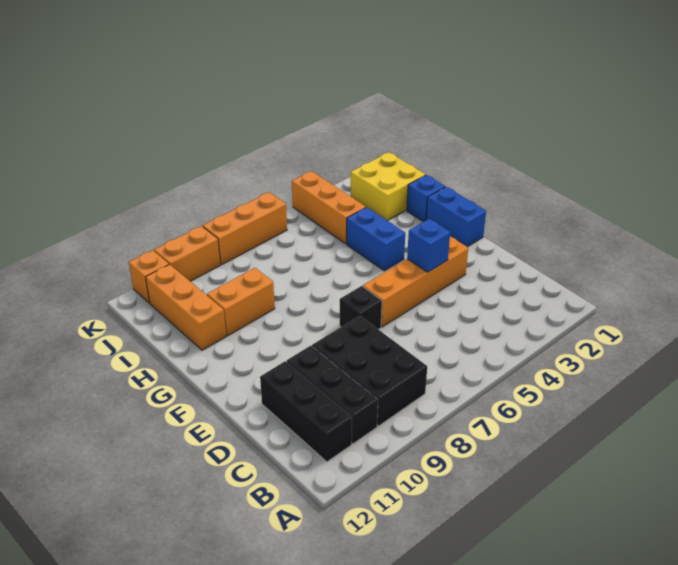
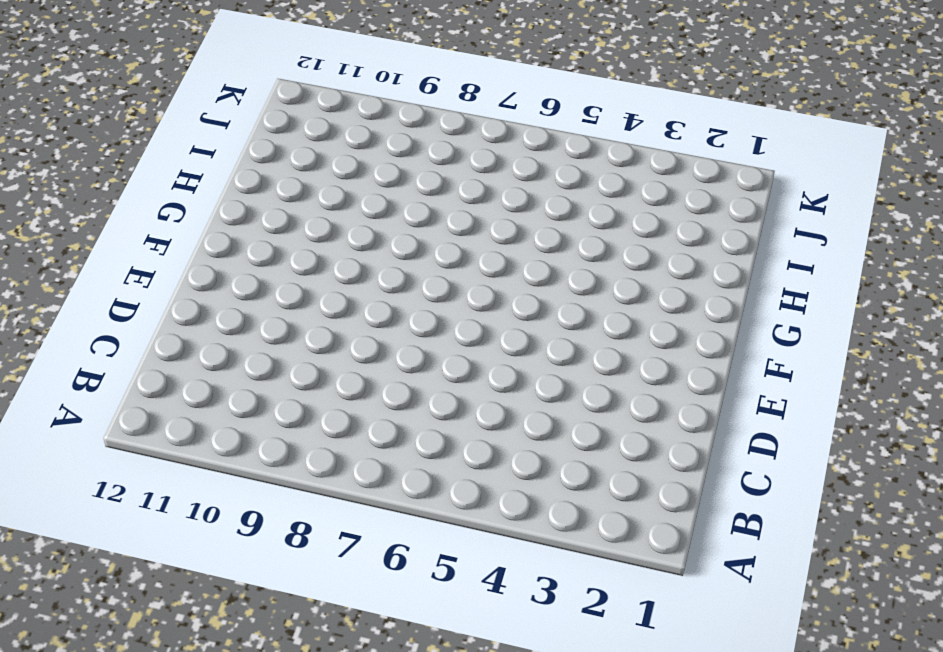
none -> black brick B8:D9 level 1
none -> black brick B10:D10 level 1
none -> black brick B11:D11 level 1

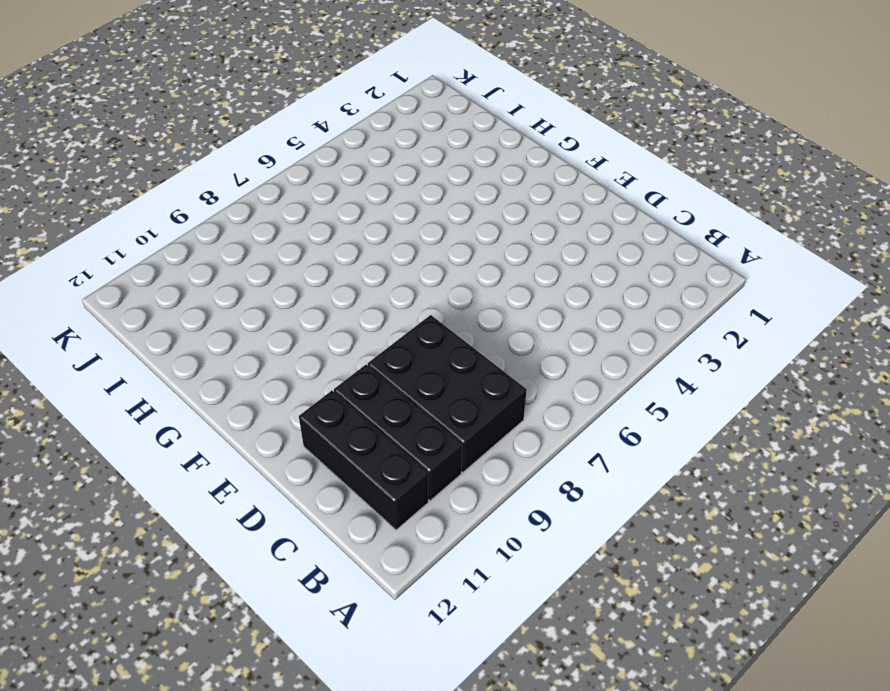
none -> orange brick E3:E6 level 1
none -> black brick E7 level 1
none -> blue brick F1:G1 level 1

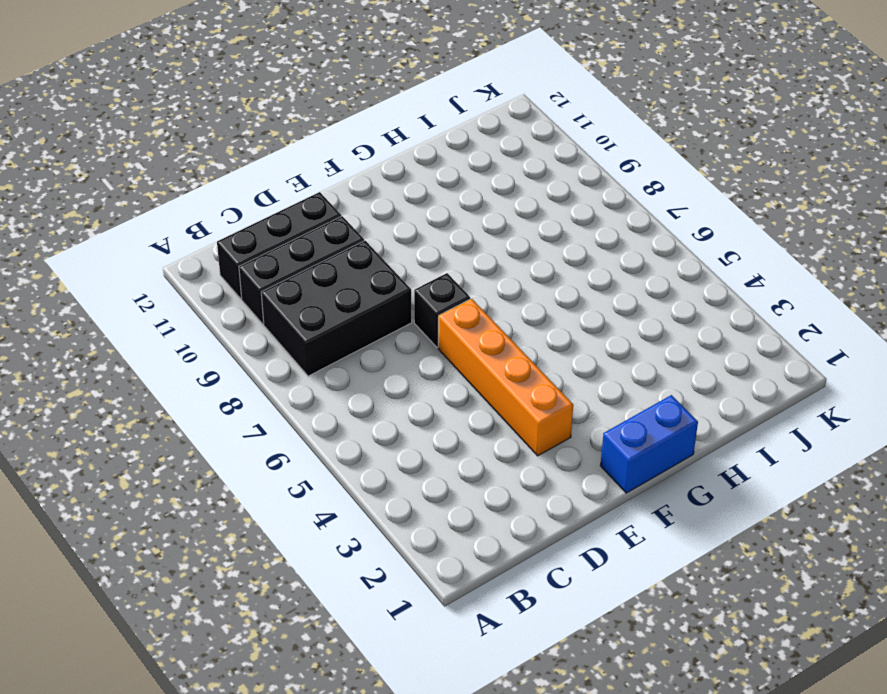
none -> blue brick G4:H4 level 1
none -> blue brick H1 level 1
none -> orange brick H9:H10 level 1

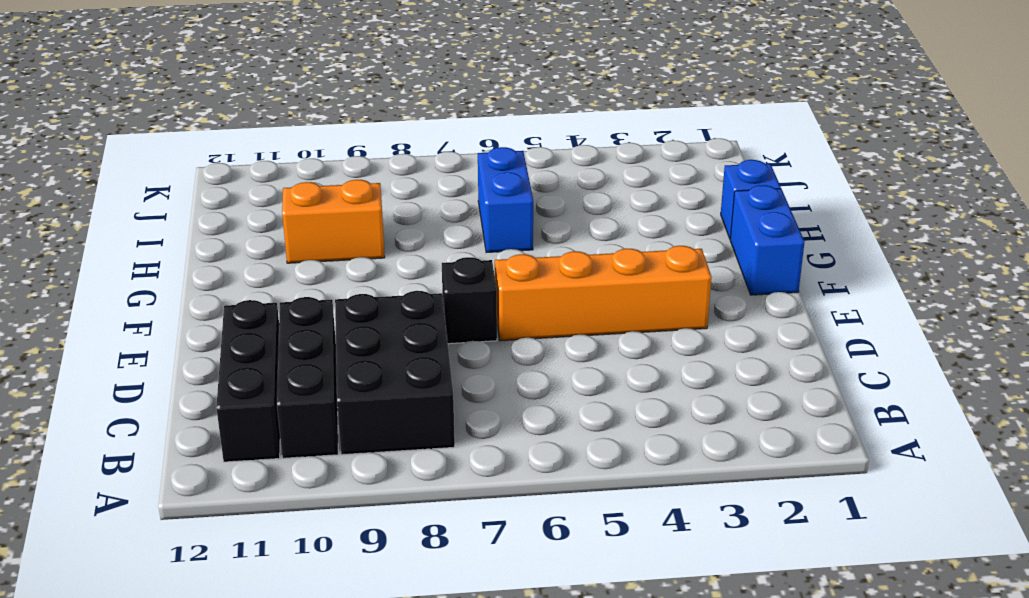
blue brick H6:I6 level 1 -> blue brick G4:H4 level 1
none -> orange brick H11:J11 level 1
none -> yellow brick I1:J2 level 1
none -> orange brick I4:K4 level 1

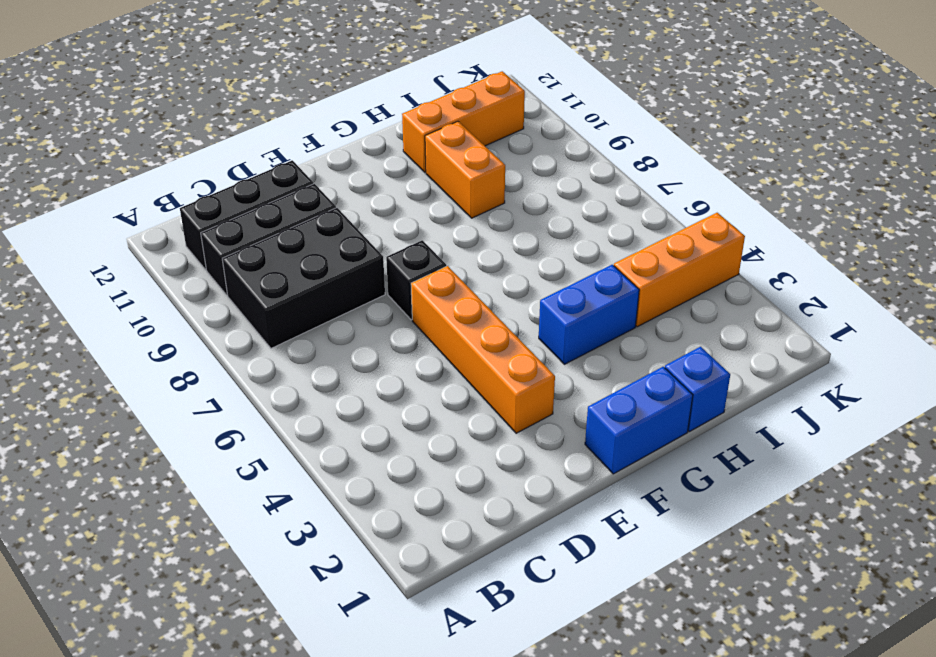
none -> yellow brick I1:J2 level 1
none -> orange brick K6:K8 level 1
none -> orange brick K9:K10 level 1

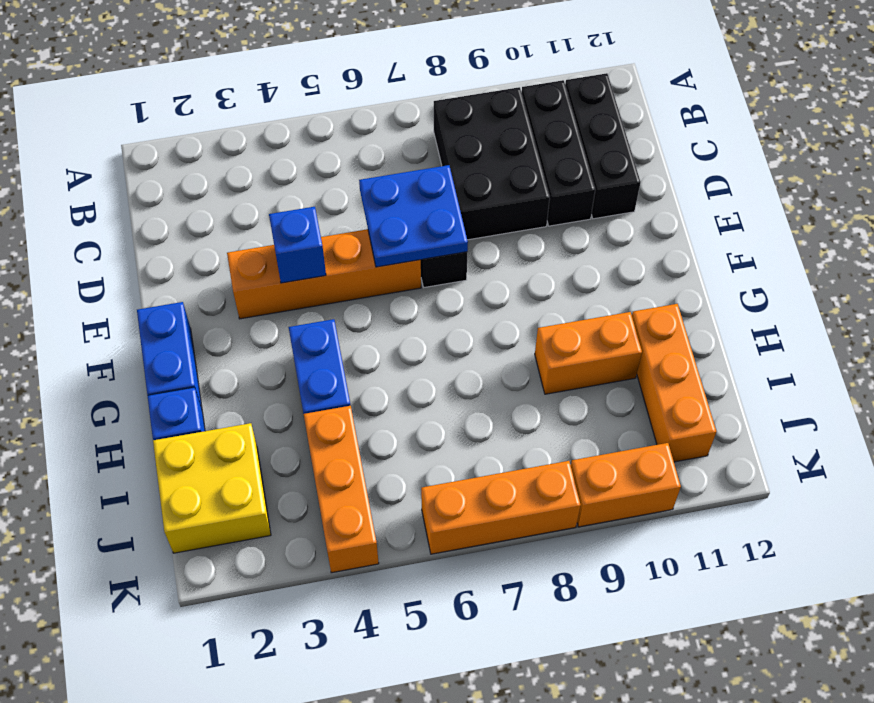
blue plate D6:E7 level 2 -> none
none -> orange brick K11 level 1

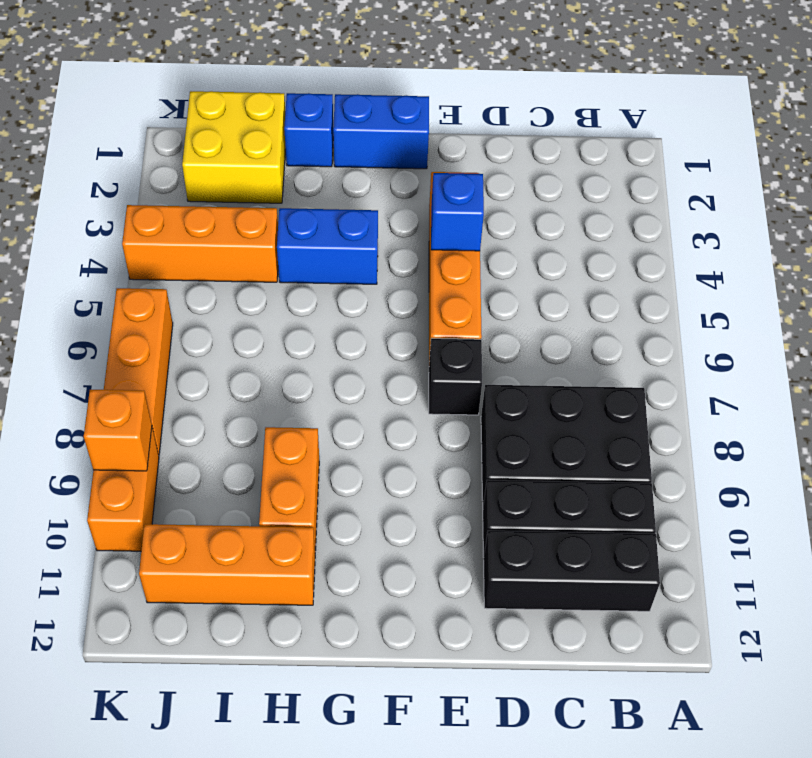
orange brick K9 level 2 -> orange brick K11 level 1

